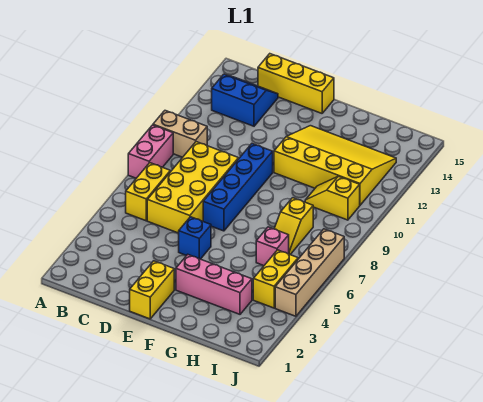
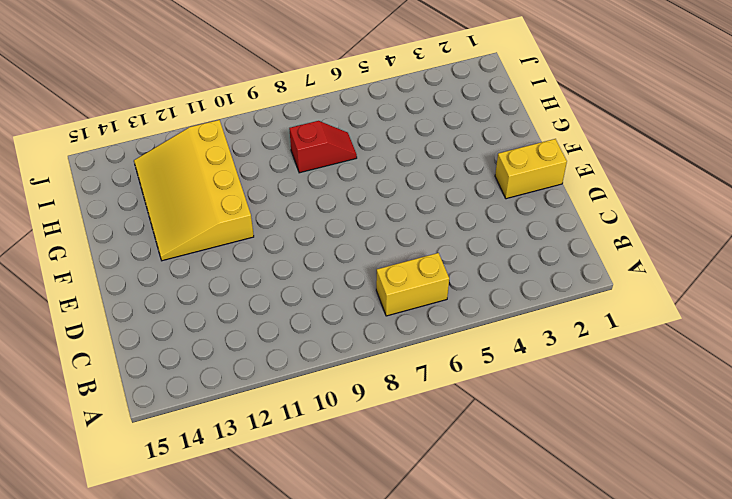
red slope H7:H8 level 1 top 8 -> yellow slope H7:H8 level 1 top 8
none -> pink brick A8:A9 level 1
none -> tan brick A10:B10 level 1
none -> blue slope B13:C14 level 1 top 13

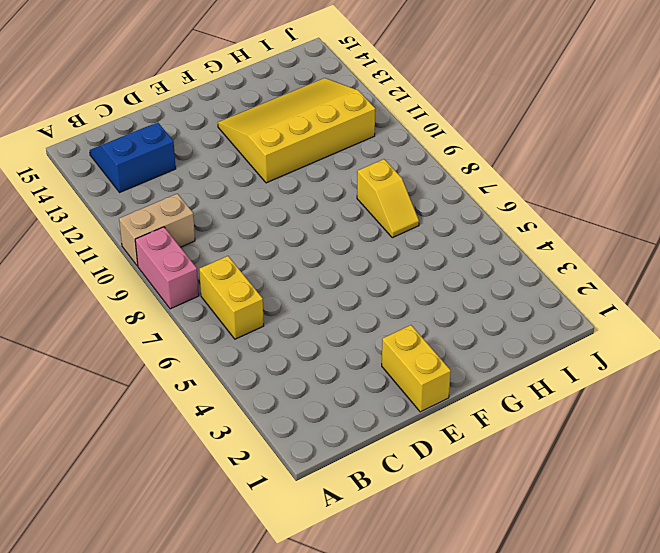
none -> yellow brick C6:D9 level 1
none -> yellow brick C15:E15 level 1
none -> blue brick E5 level 1

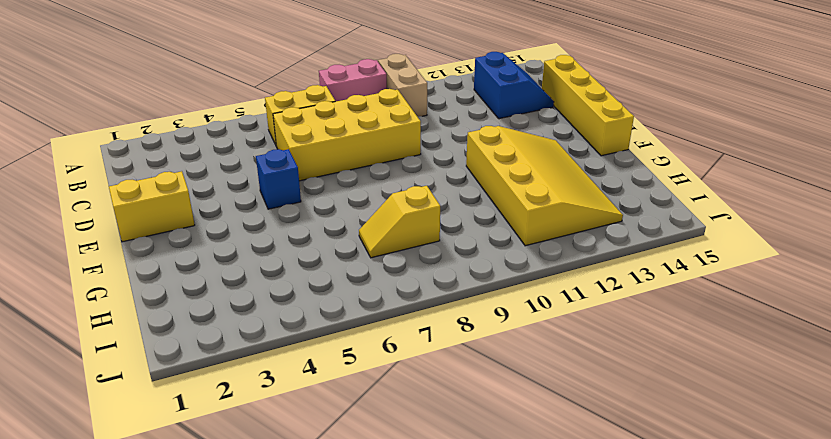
yellow brick C15:F15 level 1 -> yellow brick C15:E15 level 1
none -> blue brick E7:E10 level 1
none -> pink brick F3:H3 level 1
none -> pink brick H6 level 1

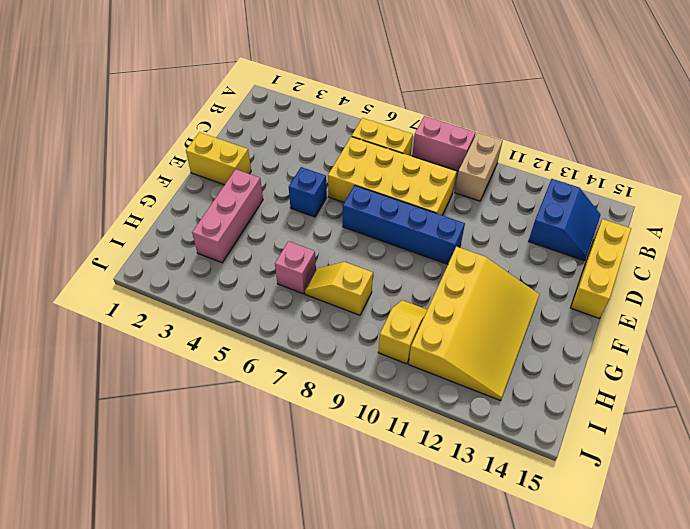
none -> yellow brick I4:I5 level 1
none -> tan brick J4:J7 level 1

